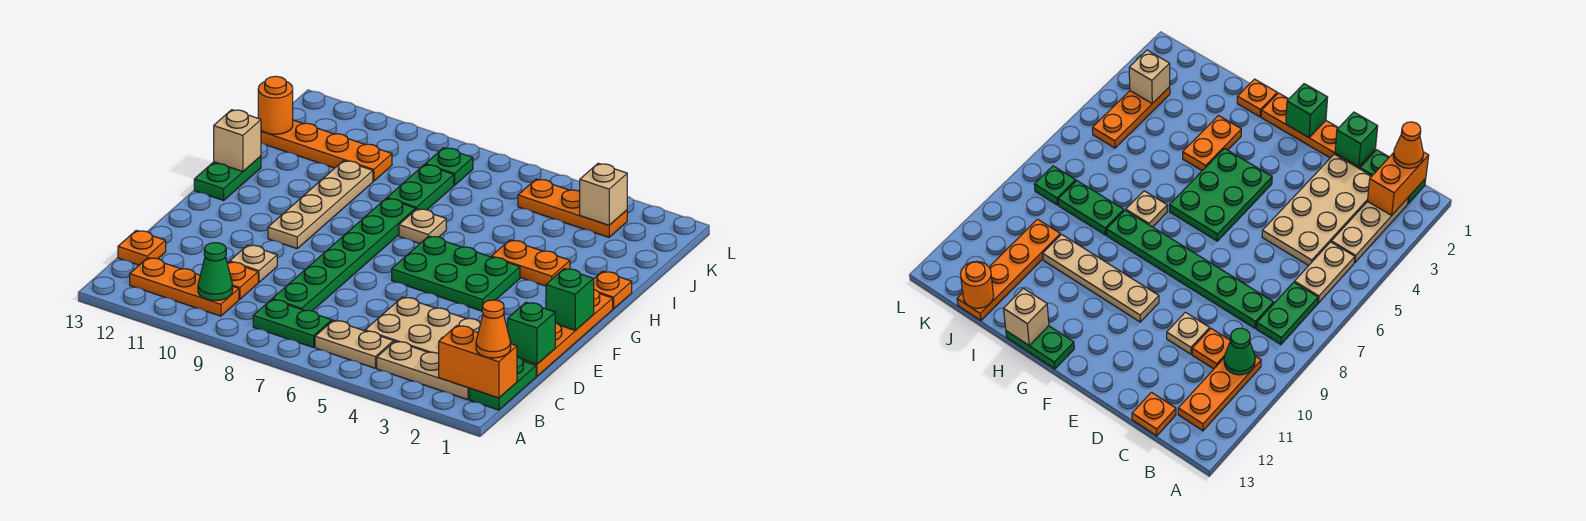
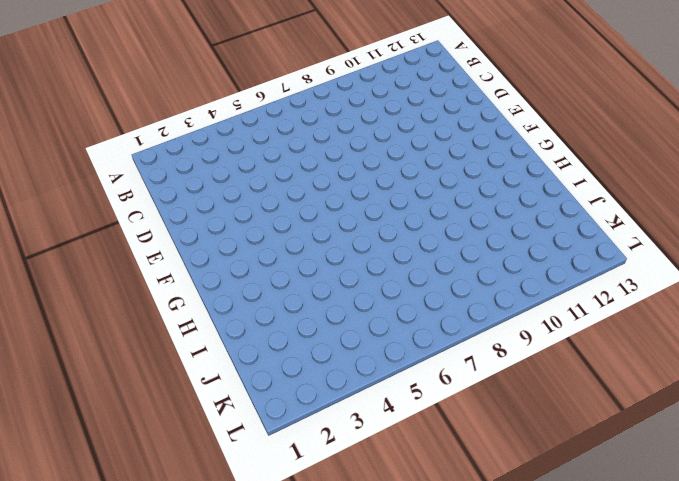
none -> green plate B1:C1 level 1
none -> tan plate B2:B4 level 1
none -> tan plate B5:B6 level 1

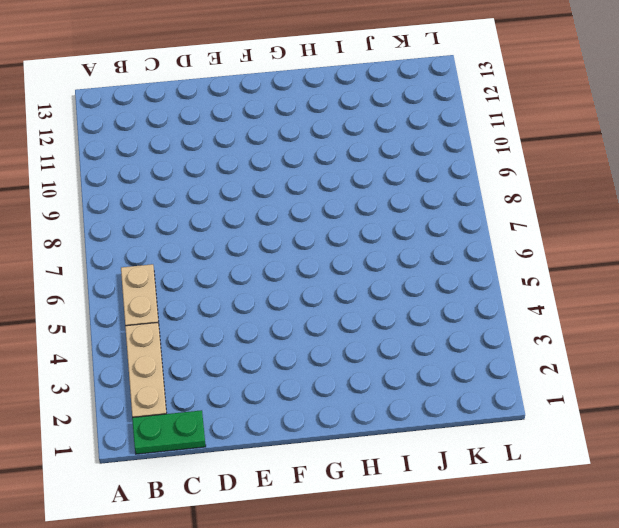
none -> green plate B7:B8 level 1
none -> orange plate B10:B12 level 1
none -> tan plate C2:D5 level 1

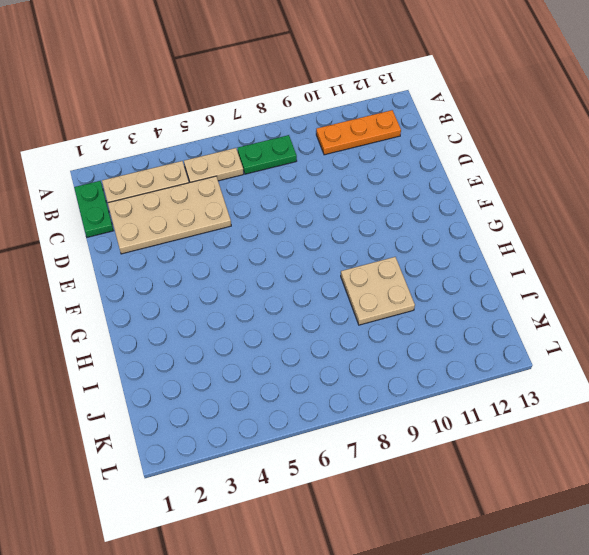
tan plate H9:I10 level 1 -> tan plate F10:I10 level 1
none -> green plate C8:H8 level 1
none -> orange plate C10 level 1
none -> orange plate C13 level 1

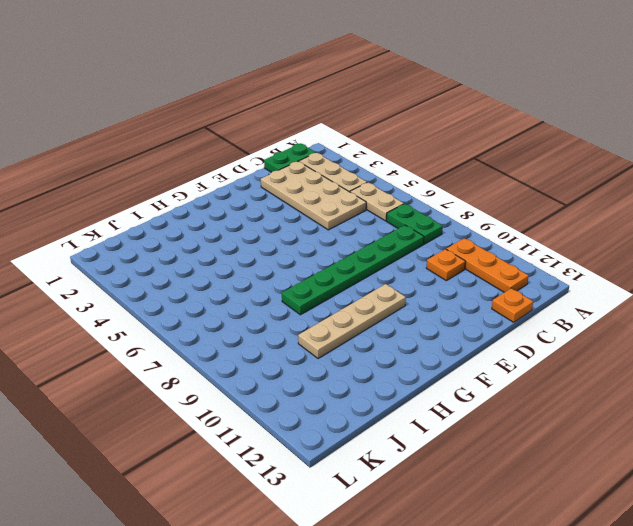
none -> orange plate D1:G1 level 1
none -> tan plate D10 level 1
none -> green plate F4:G6 level 1

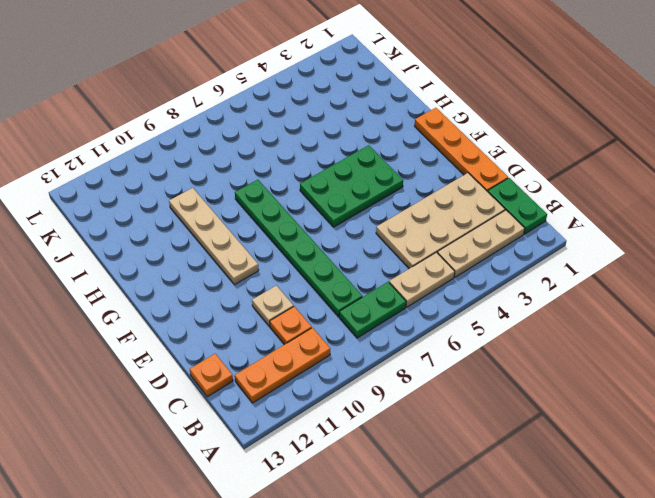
none -> green plate G13:H13 level 1
none -> orange plate H1 level 1
none -> orange plate H3:H4 level 1

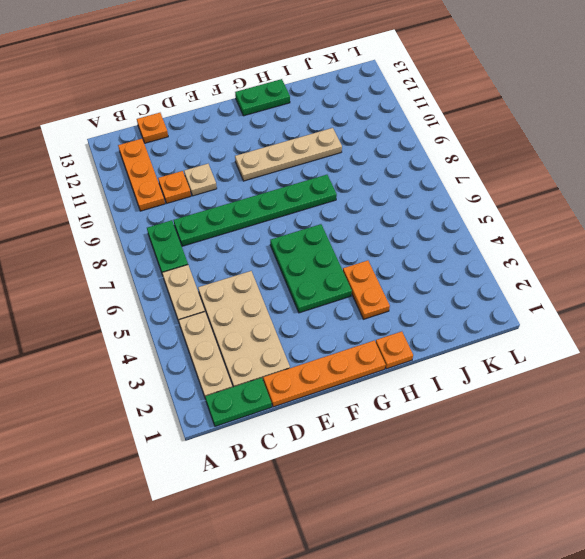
none -> tan plate H7 level 1
none -> green plate I8:J8 level 1
none -> orange plate J10:J13 level 1

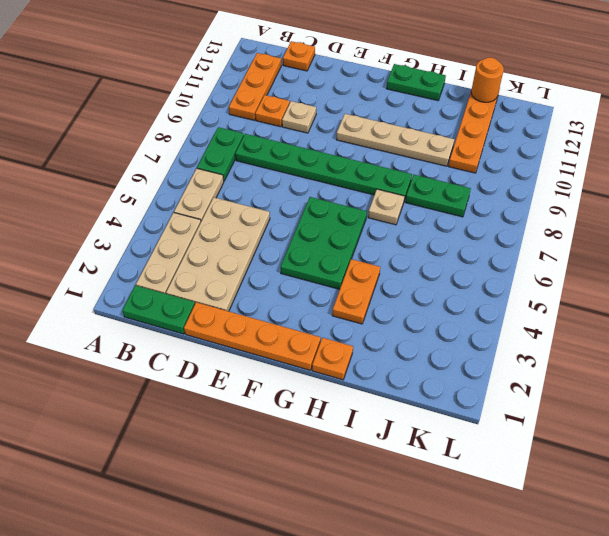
none -> orange plate K3:K5 level 1
none -> green plate K8 level 1
none -> orange brick B1:B2 level 2

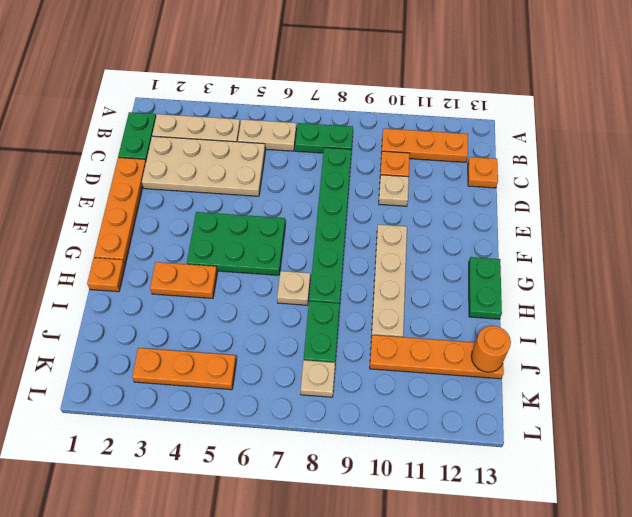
tan plate K8 level 1 -> green plate K8 level 1
none -> orange brick B1:B2 level 2
none -> green cone B10 level 2
none -> green brick D1 level 2

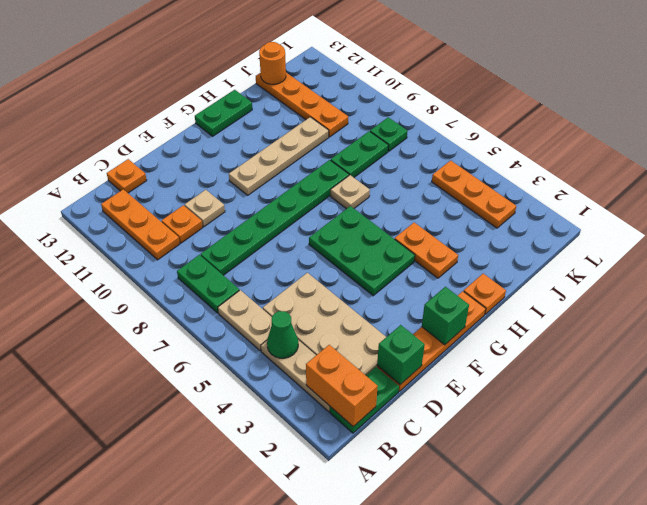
green cone B4 level 2 -> green cone B10 level 2
none -> tan brick H13 level 2
none -> tan brick K3 level 2
none -> orange cone B1 level 3

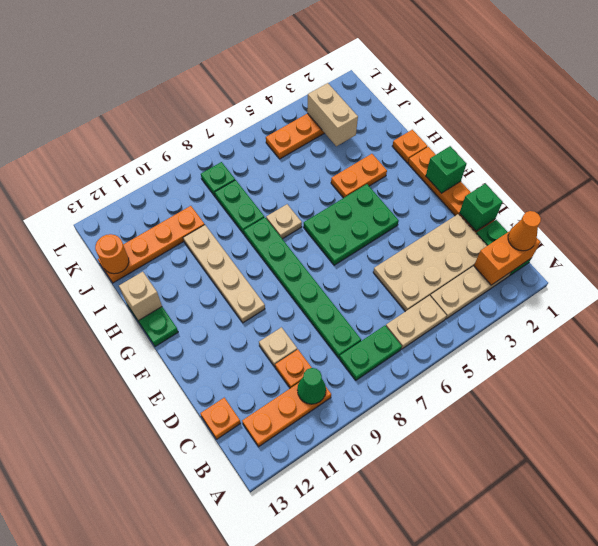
tan brick J3:K3 level 2 -> tan brick K3 level 2

